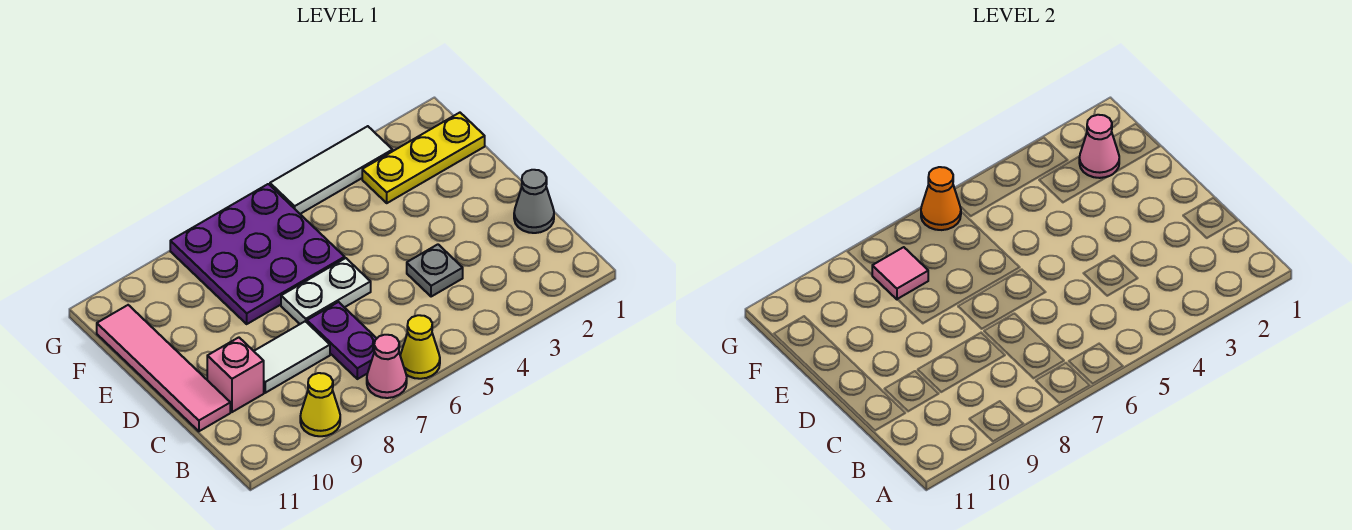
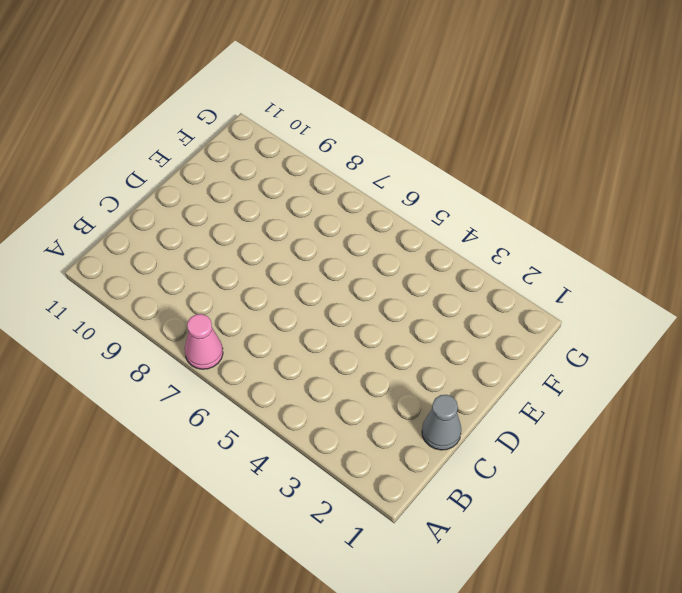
none -> yellow cone A6 level 1
none -> yellow cone A9 level 1
none -> purple plate B7:C7 level 1

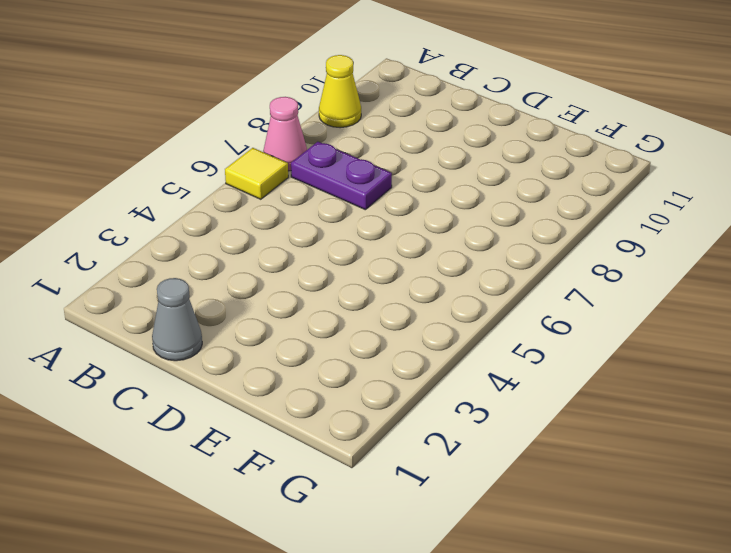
yellow tile A6 level 1 -> yellow cone A6 level 1
none -> grey plate C4 level 1
none -> white tile C8:C9 level 1
none -> pink brick C10 level 1

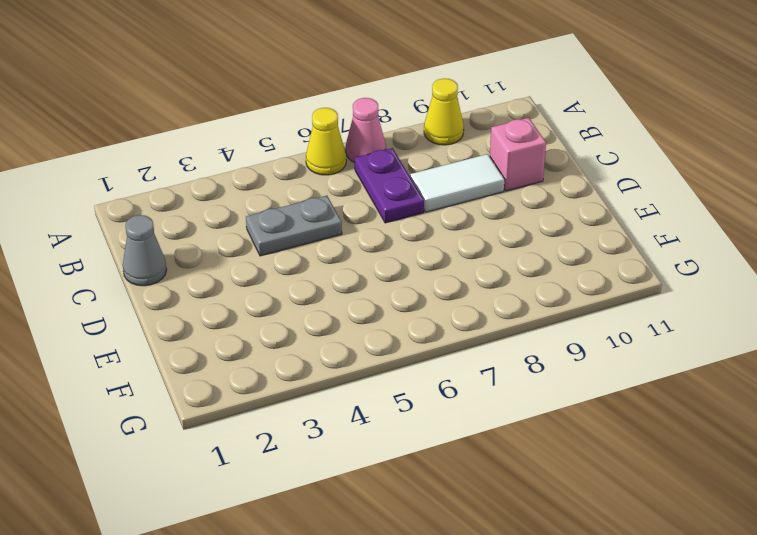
grey plate C4:C5 level 1 -> grey plate C4 level 1
none -> pink tile C11:F11 level 1
none -> white plate D6:D7 level 1
none -> purple plate E6:G8 level 1

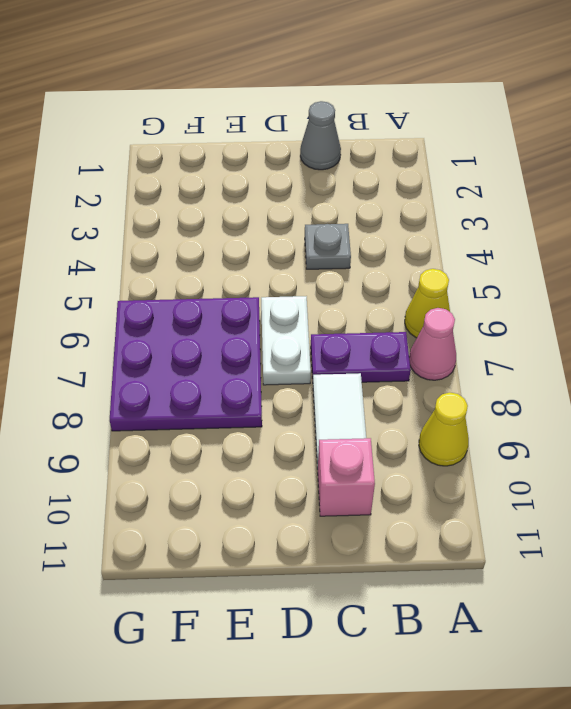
none -> pink tile C11:F11 level 1
none -> yellow plate F1:F3 level 1
none -> white tile G3:G5 level 1

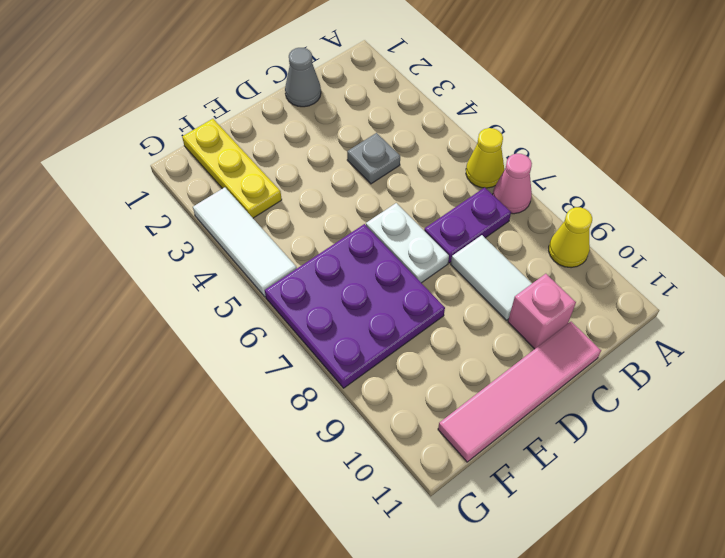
none -> pink cone F2 level 2
none -> pink tile F8 level 2
none -> orange cone G6 level 2

